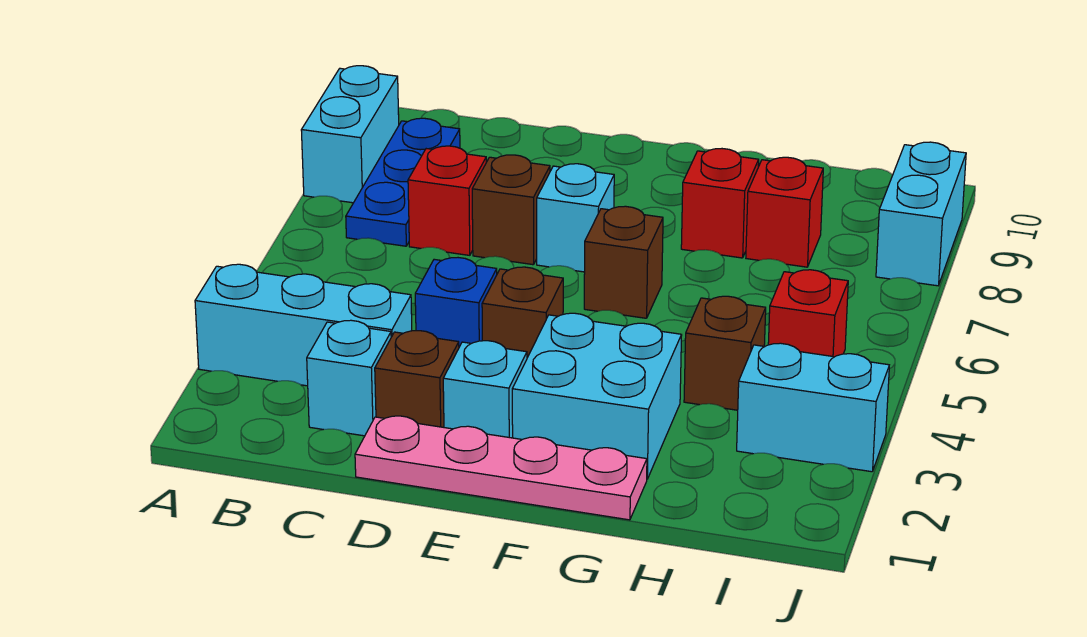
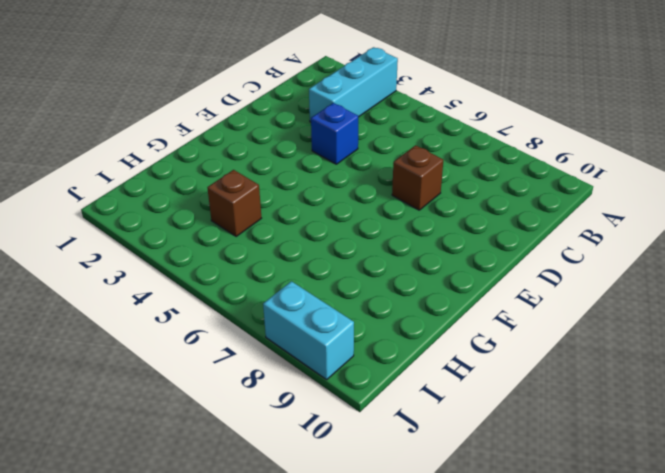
none -> cyan brick A8:A9 level 1
none -> blue plate B7:B9 level 1
none -> cyan brick C2 level 1

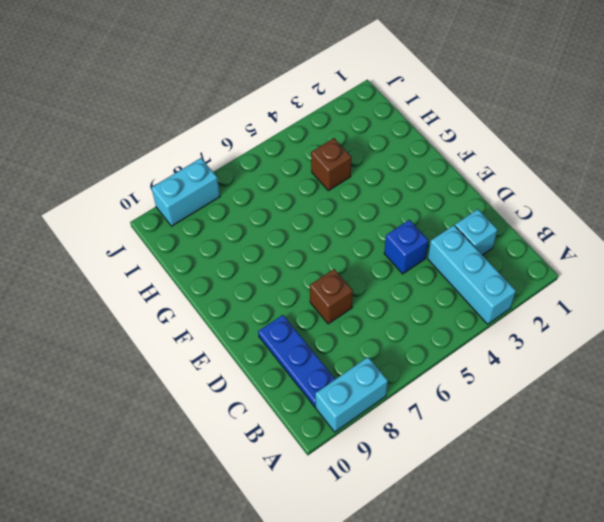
blue plate B9:D9 level 1 -> blue plate B7:B9 level 1
none -> red brick C7 level 1
none -> pink plate D1:G1 level 1
none -> brown brick D2 level 1

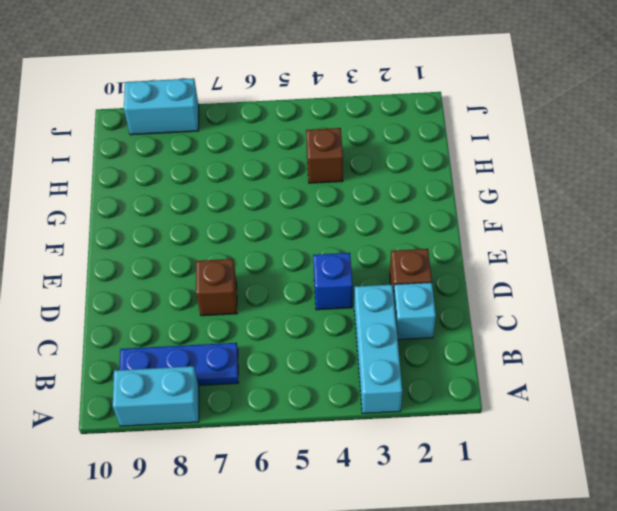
none -> red brick C7 level 1
none -> pink plate D1:G1 level 1
none -> cyan brick E2 level 1

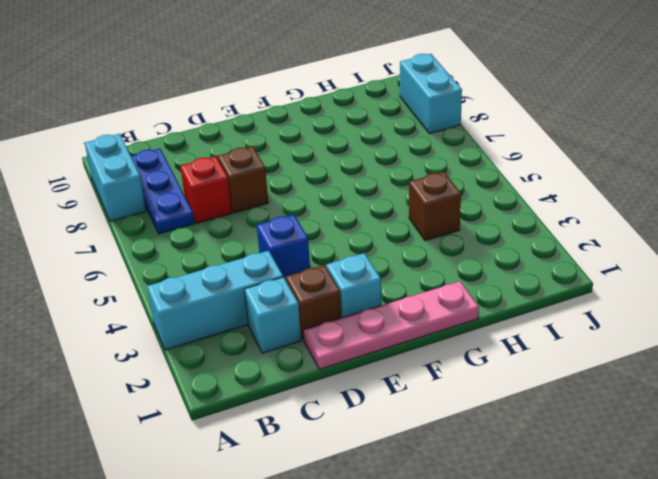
none -> brown brick E4 level 1
none -> cyan brick E7 level 1
none -> cyan brick F2:G3 level 1

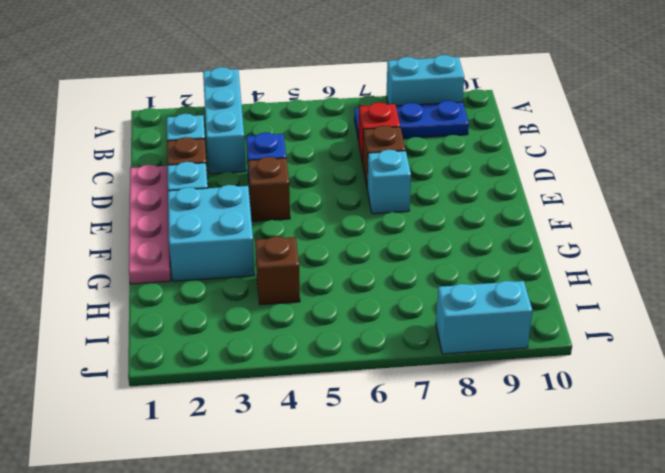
none -> brown brick F6 level 1
none -> red brick G8 level 1
none -> red brick H8 level 1

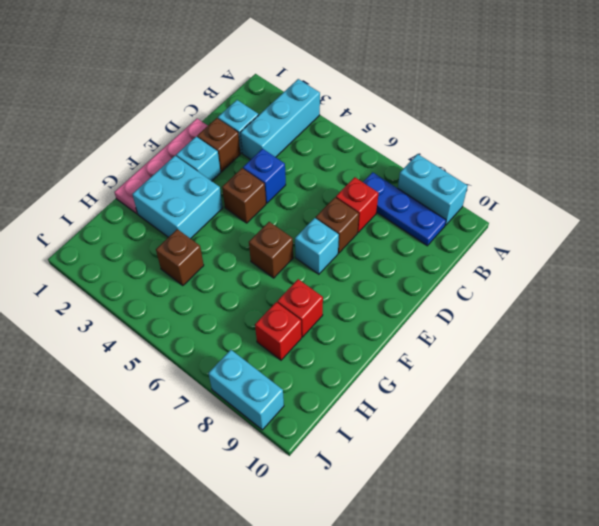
none -> cyan brick I3:J3 level 1
none -> red brick I5 level 1

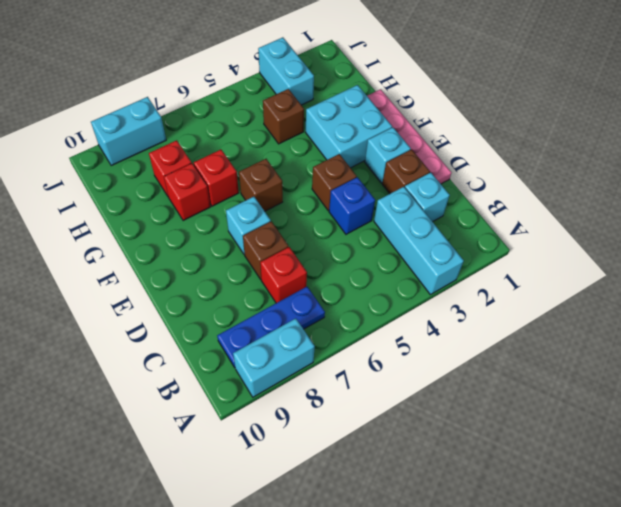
red brick G7 level 1 -> red brick I5 level 1

